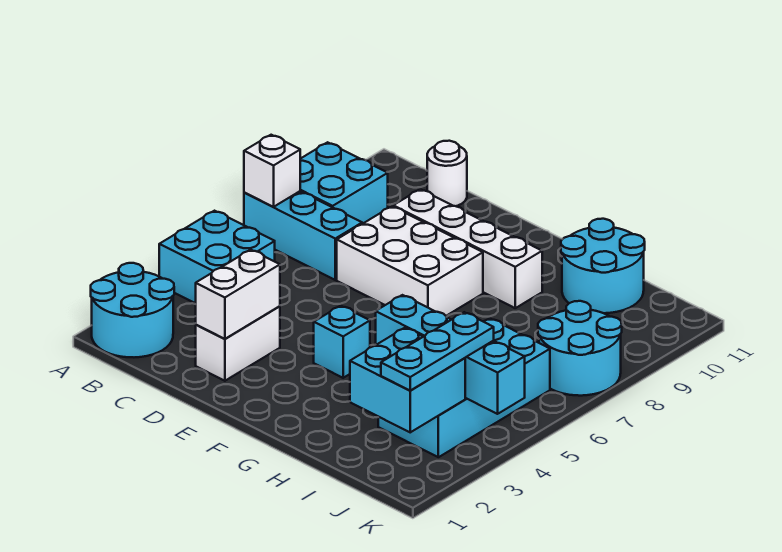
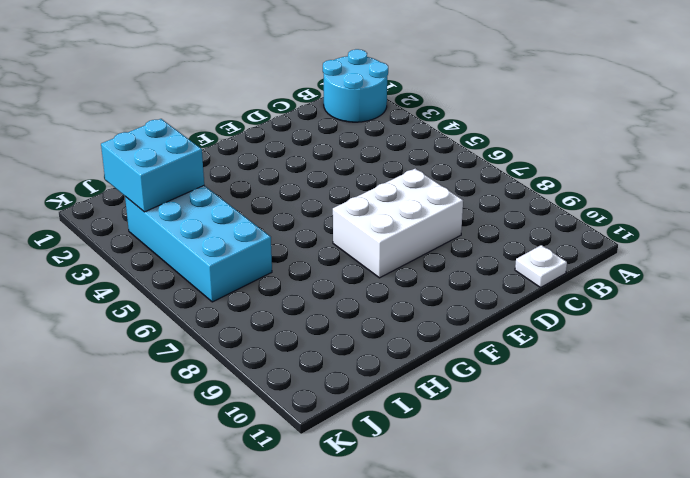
white plate C11 level 1 -> white round brick C11 level 1
none -> cyan brick A4:B5 level 1
none -> cyan brick A7:C7 level 1
none -> cyan brick A8:B9 level 1

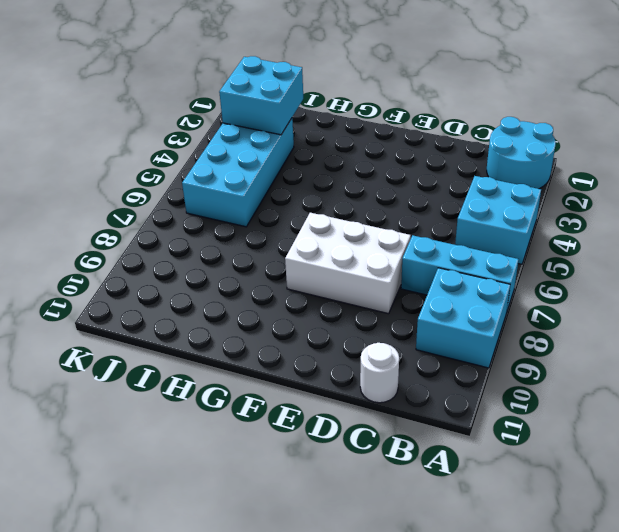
none -> white brick D2:D3 level 1
none -> white brick D9:G9 level 1
none -> cyan brick F4 level 1

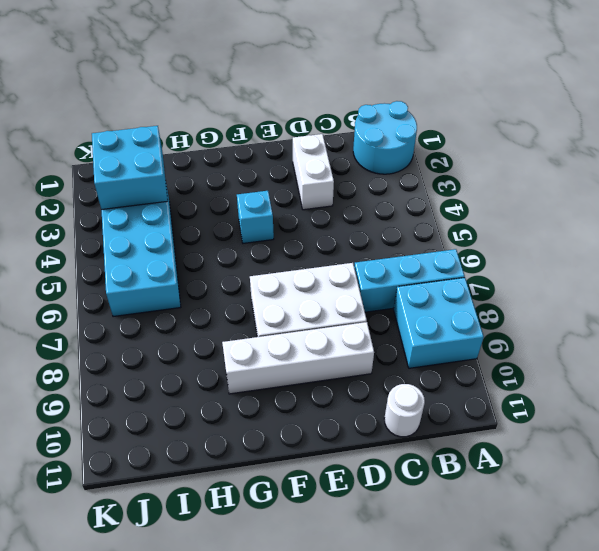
none -> cyan brick A4:B5 level 1
none -> cyan round brick H10:I11 level 1
none -> cyan round brick J7:K8 level 1

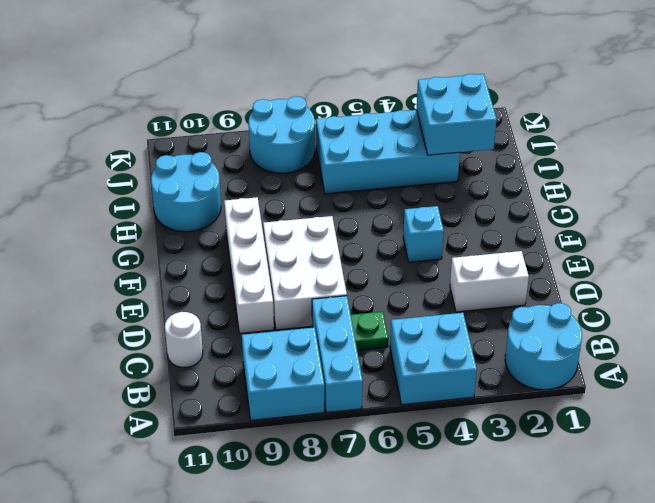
green plate C6 level 1 -> none
none -> white brick A7 level 2
none -> white brick D2:D3 level 2
none -> cyan brick H4:K4 level 2

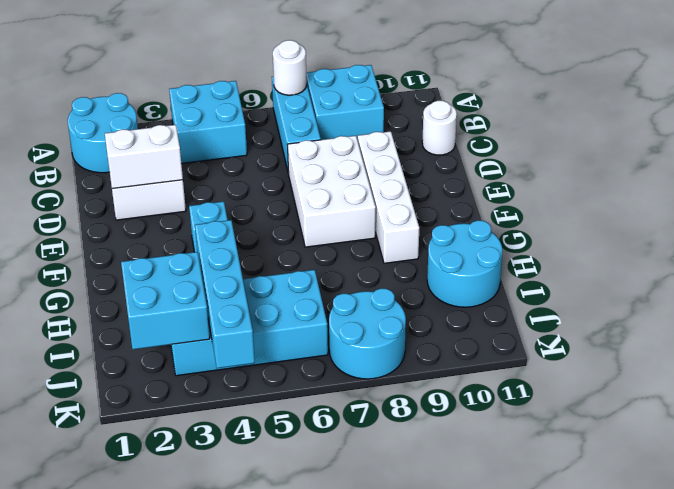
white round brick A7 level 2 -> white brick A7 level 2
none -> cyan plate J2:J4 level 3

